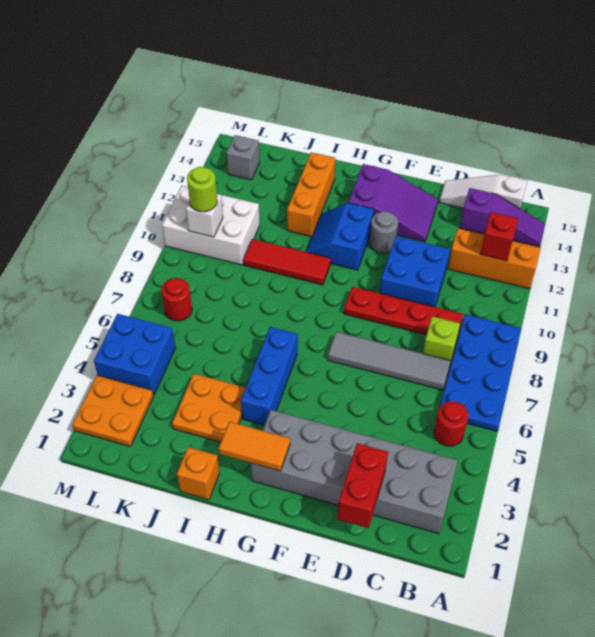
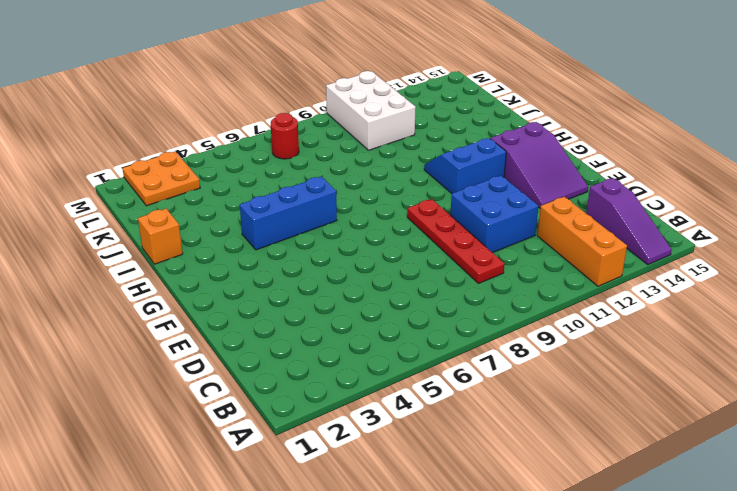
none -> blue plate A6:B9 level 1
none -> grey brick B2:G3 level 1
none -> red round brick B5 level 1

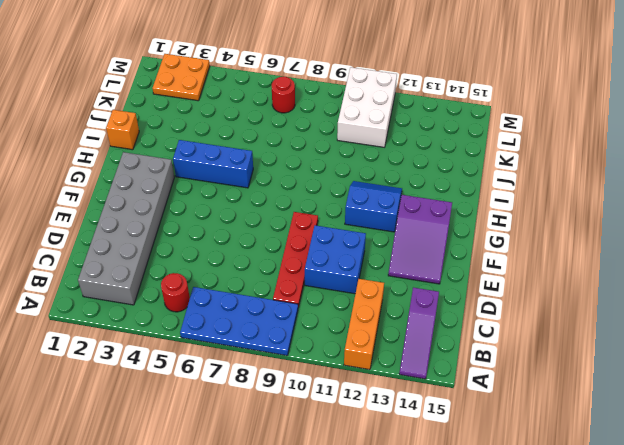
none -> white slope B15:D15 level 1 top B
none -> grey tile C7:F7 level 1
none -> lime brick C8 level 1

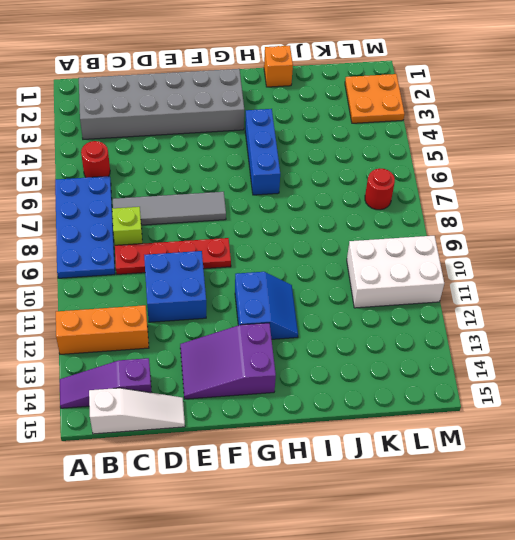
none -> grey round brick F12 level 1
none -> red tile H10:J10 level 1
none -> orange plate I3:J4 level 1

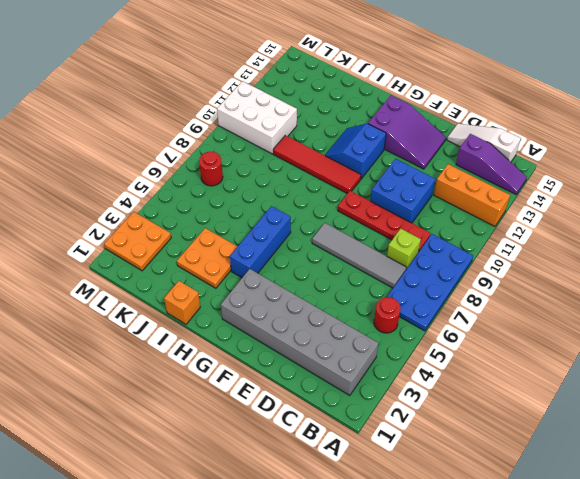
red tile G10:J10 level 1 -> red tile H10:J10 level 1
none -> grey round brick F12 level 1
none -> orange brick I12:I14 level 1
none -> blue brick L4:M5 level 1

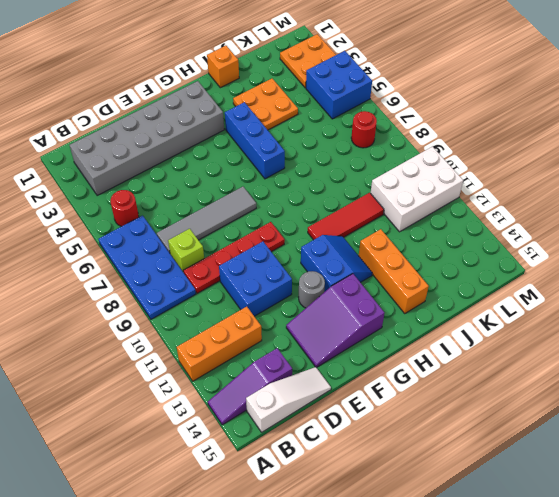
none -> grey brick L14 level 1
none -> red brick B12 level 2
none -> red brick D1:D2 level 2

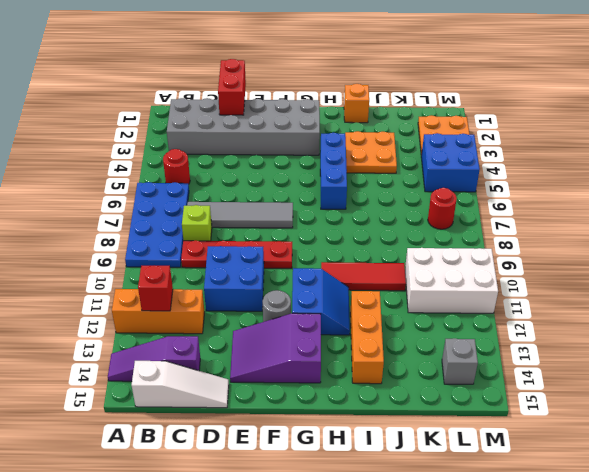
none -> orange tile G2:H2 level 2
none -> white brick L10 level 2
none -> lime round brick L10 level 3

